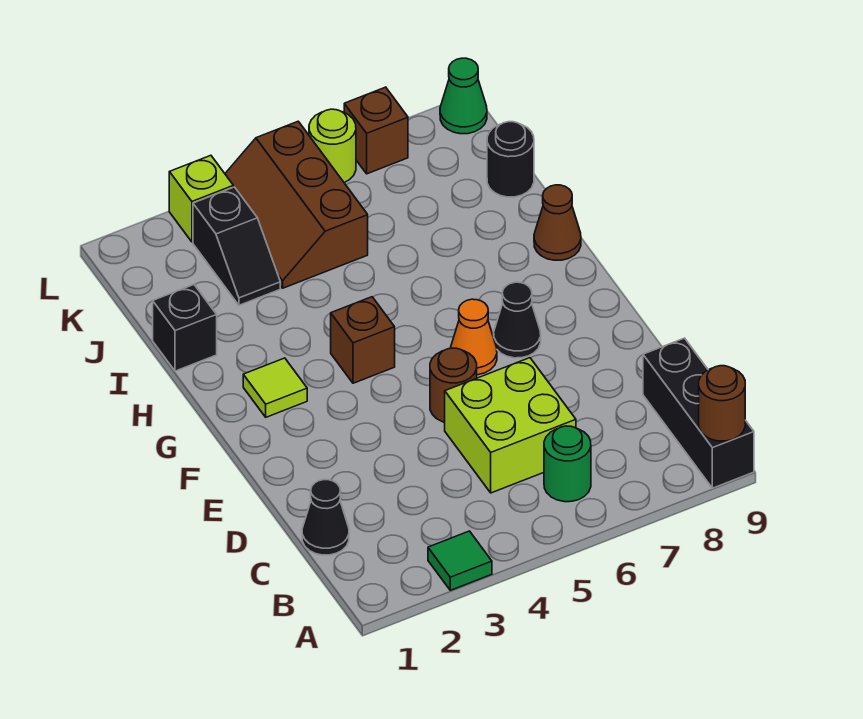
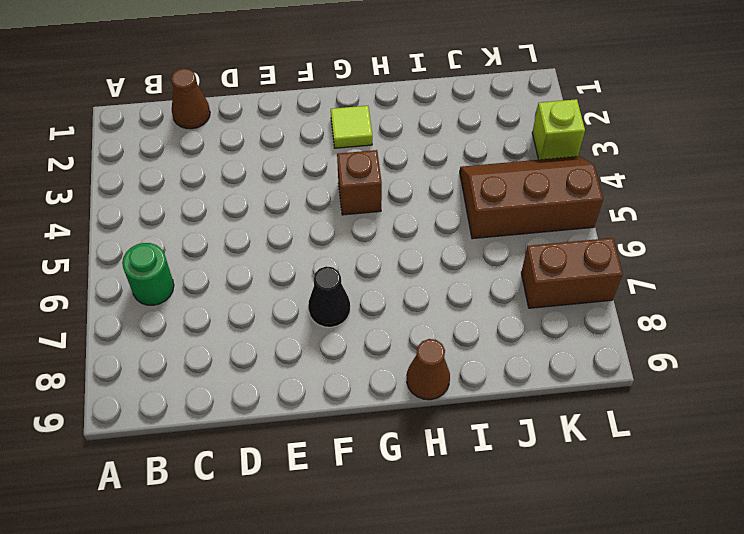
brown cone C1 level 1 -> black cone C1 level 1
brown brick K7:L7 level 1 -> brown brick L7 level 1
none -> green tile A3 level 1
none -> black brick A9:C9 level 1
none -> lime brick C5:D6 level 1

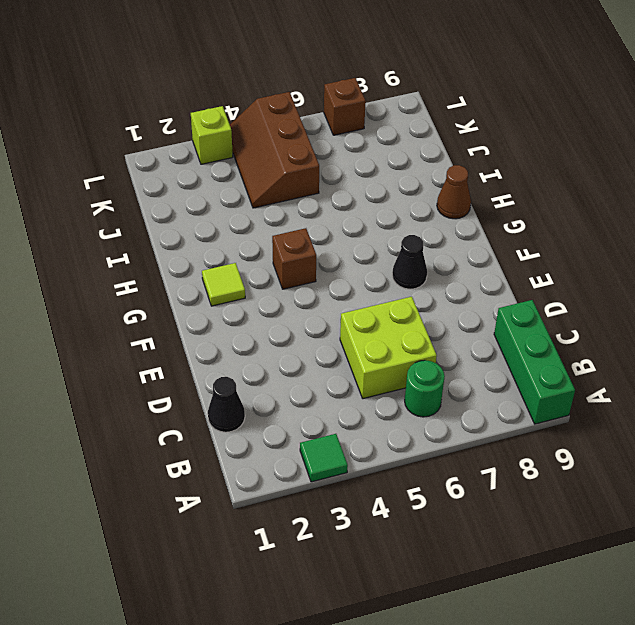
green brick A9:C9 level 1 -> black brick A9:C9 level 1
none -> brown round brick E5 level 1
none -> orange cone F6 level 1
none -> black brick I1 level 1

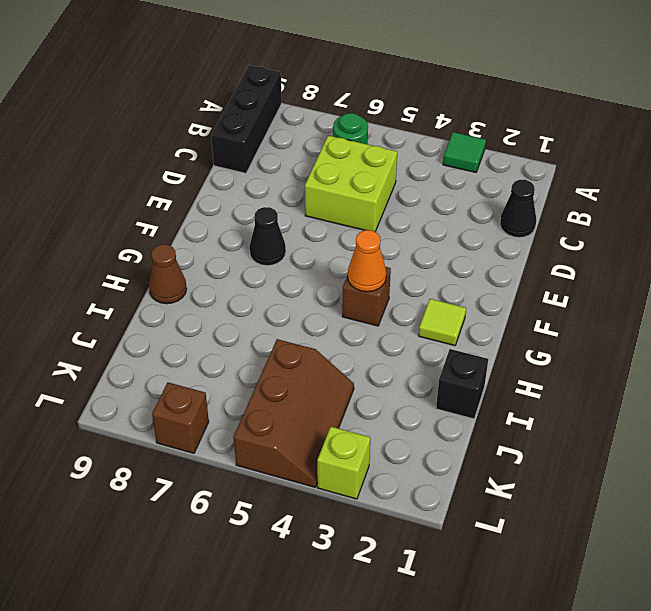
orange cone G4 level 2 -> orange cone F6 level 1
none -> brown round brick E5 level 1
none -> black slope J3:K3 level 1 top K
none -> black round brick J9 level 1

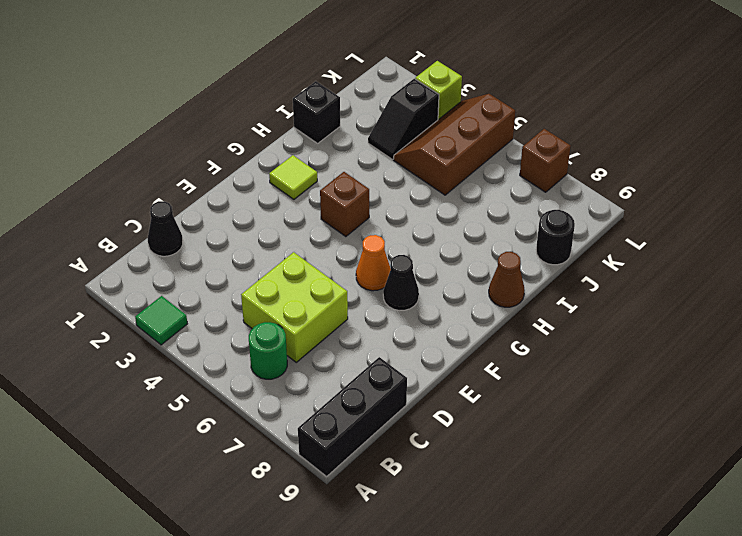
none -> brown round brick E5 level 1
none -> lime round brick L6 level 1
none -> green cone L9 level 1

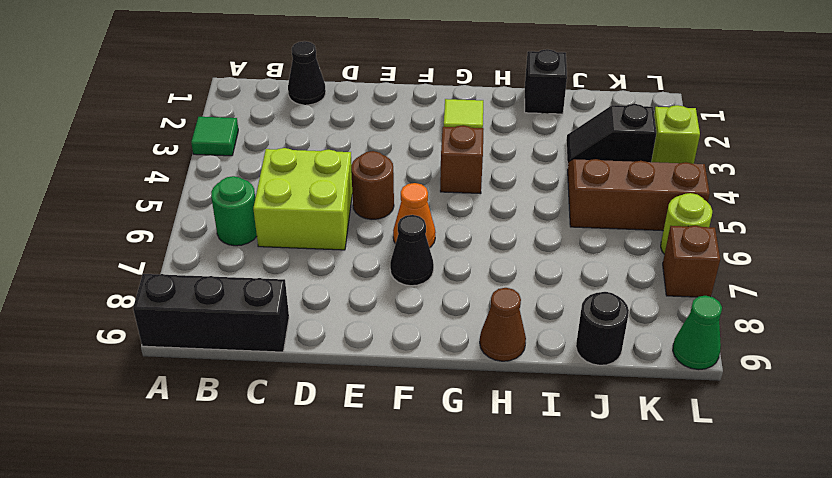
none -> brown round brick A9 level 2

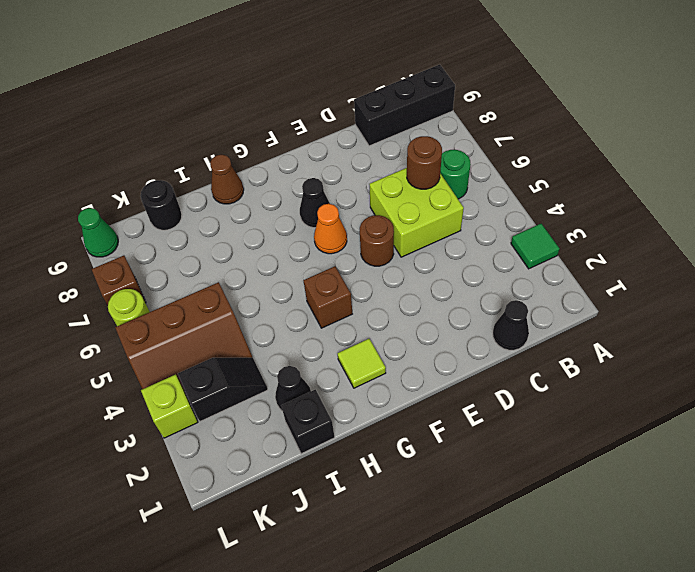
brown round brick C6 level 2 -> brown round brick A9 level 2
black cone I2 level 1 -> none

